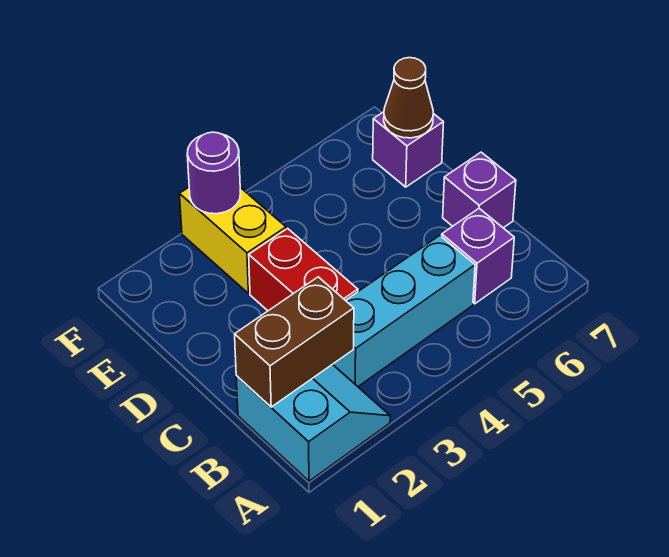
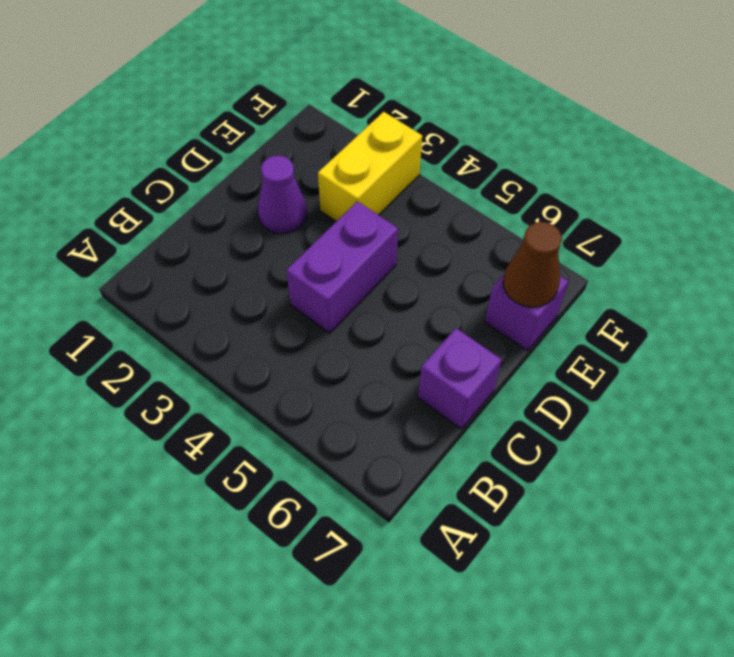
purple brick C4:D4 level 1 -> none
purple cone D2 level 1 -> none
none -> cyan slope A1:B2 level 1 top 1
none -> cyan brick B3:B5 level 1

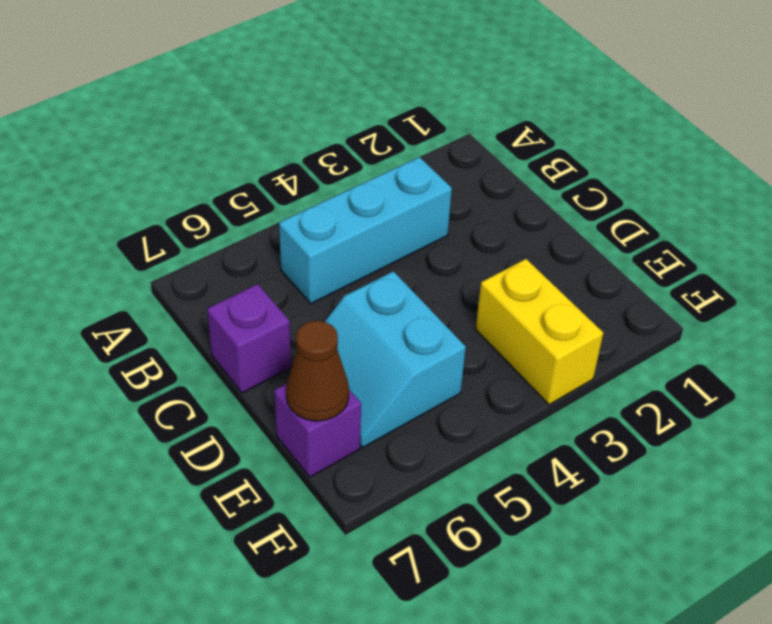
cyan slope D5:E6 level 1 top 5 -> cyan slope A1:B2 level 1 top 1
none -> purple brick B6 level 1
none -> red brick C3:D3 level 1

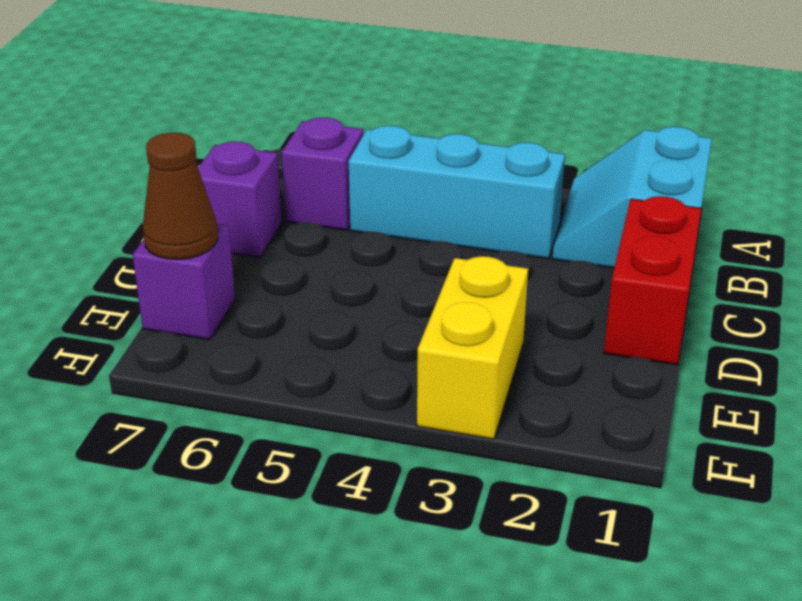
red brick C1:D1 level 1 -> red brick C3:D3 level 1
none -> brown brick B1:B2 level 2
none -> purple round brick F3 level 2

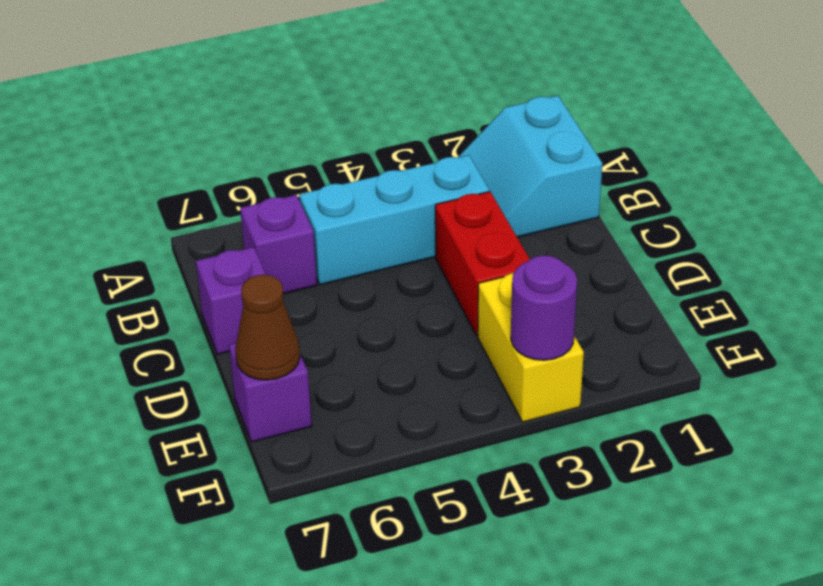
none -> brown brick B1:B2 level 2

